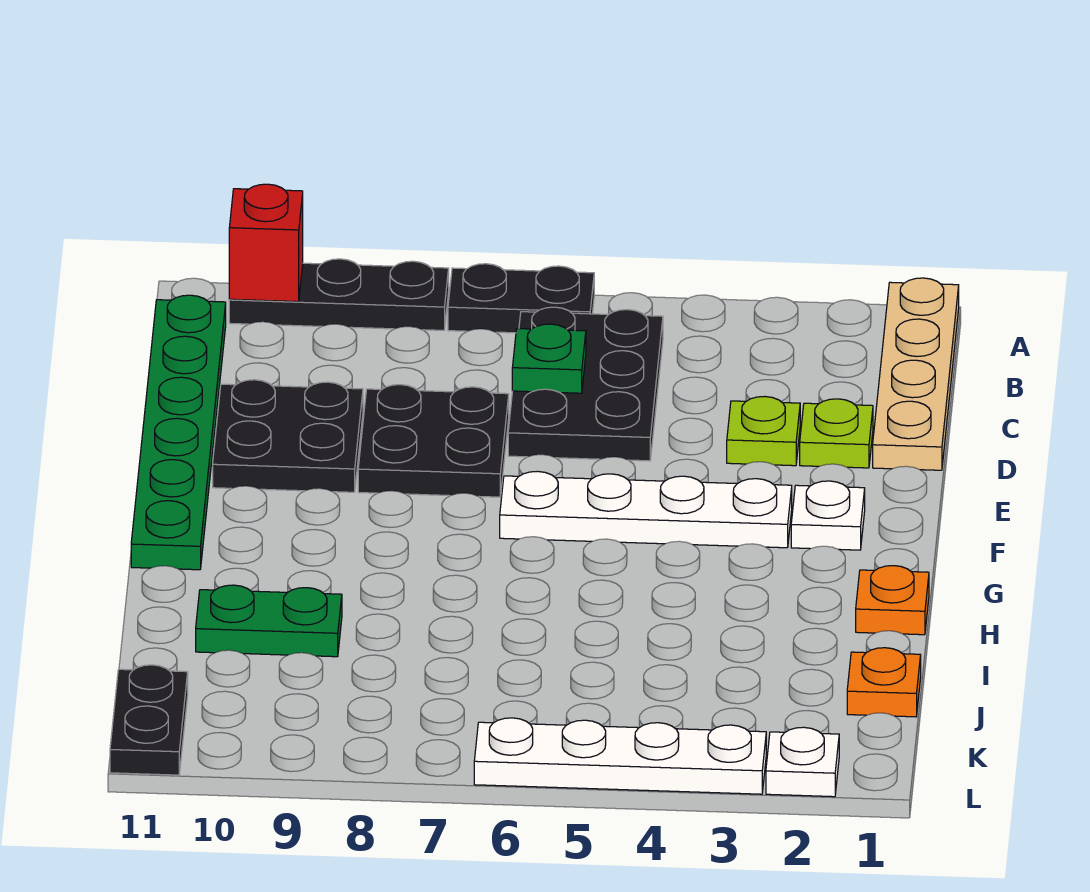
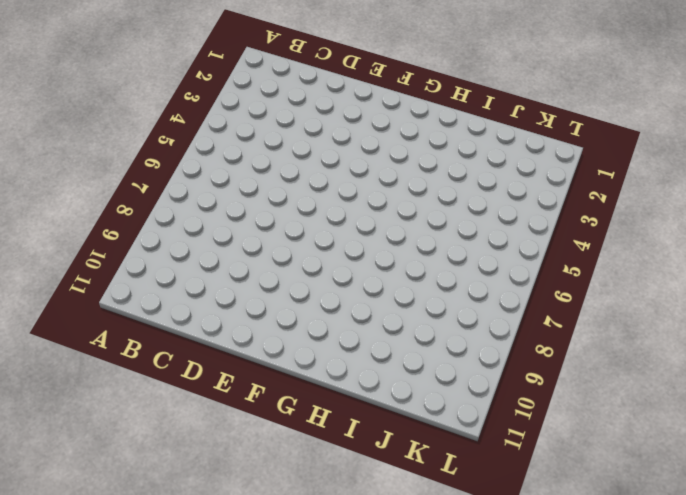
none -> tan plate A1:D1 level 1
none -> black plate A6:A7 level 1
none -> black plate A8:A10 level 1

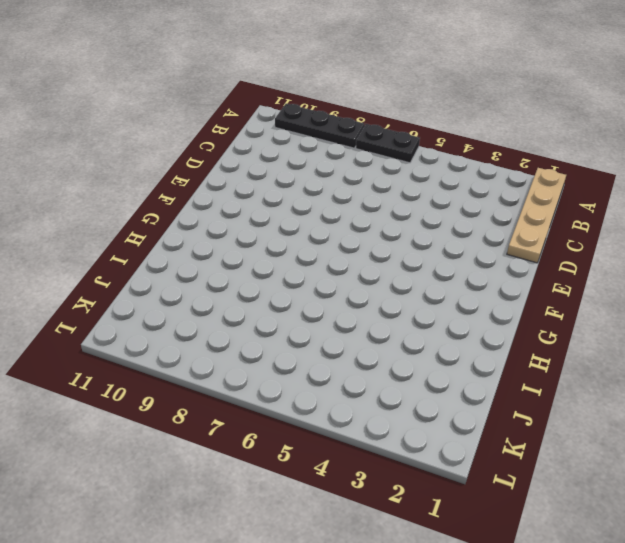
none -> black plate B5:D6 level 1
none -> green plate B11:G11 level 1
none -> lime plate D2 level 1

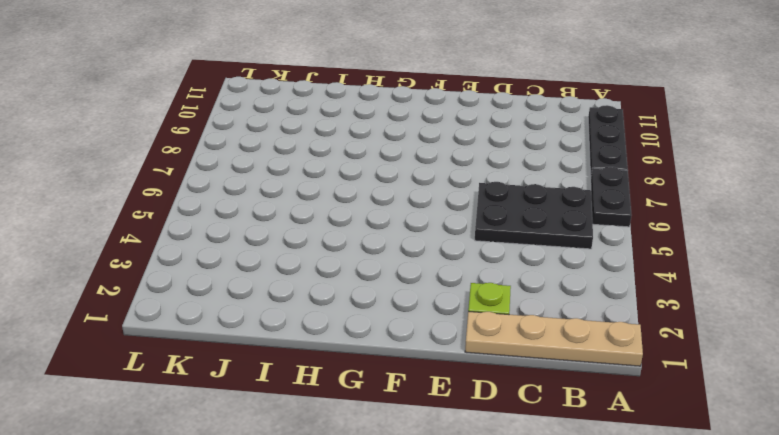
none -> green plate B11:G11 level 1
none -> lime plate D3 level 1
none -> black plate D7:E8 level 1

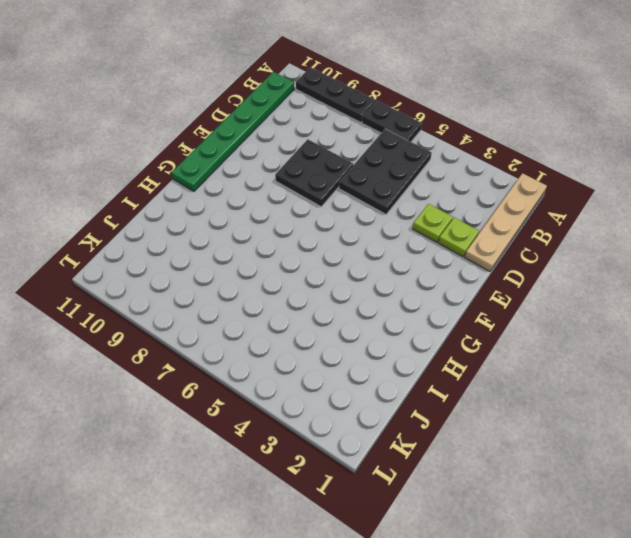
none -> black plate D9:E10 level 1
none -> white plate F2 level 1
none -> white plate F3:F6 level 1

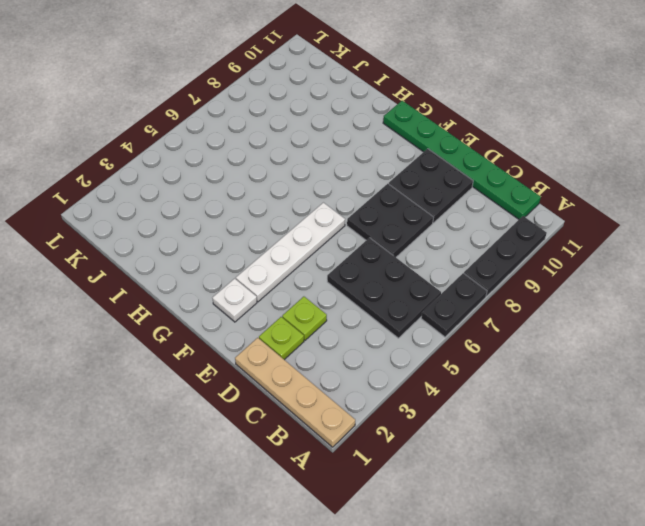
none -> orange plate H1 level 1
none -> green plate I9:I10 level 1
none -> orange plate J1 level 1

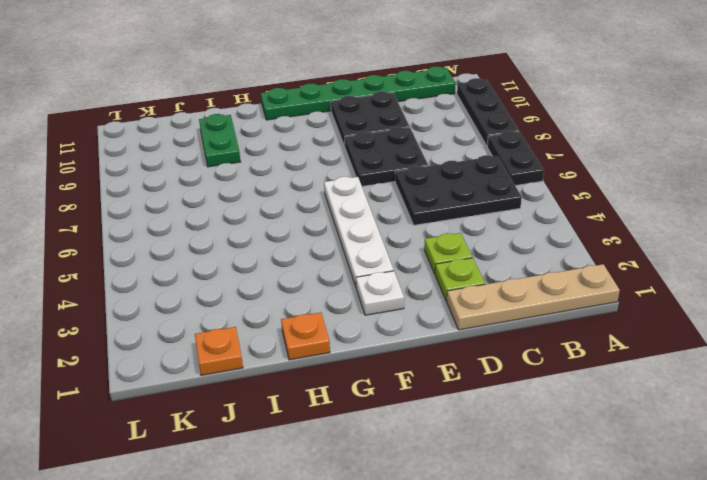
none -> black plate K11:L11 level 1
none -> white plate L2 level 1
none -> white plate L3:L6 level 1

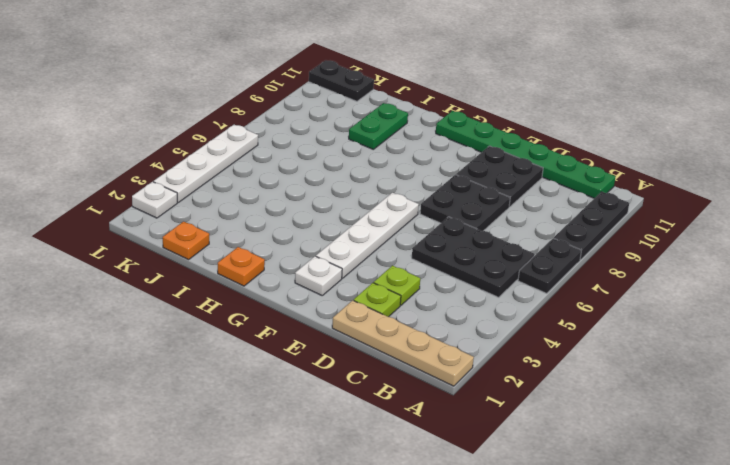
none -> red brick A10 level 2
none -> green plate C6 level 2

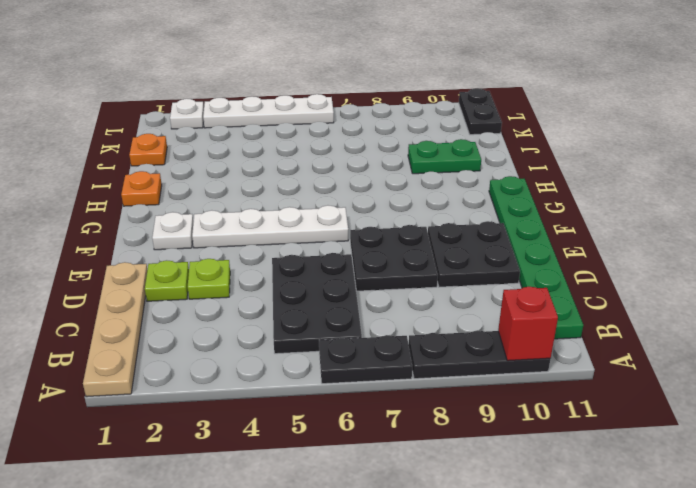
none -> green plate C6 level 2

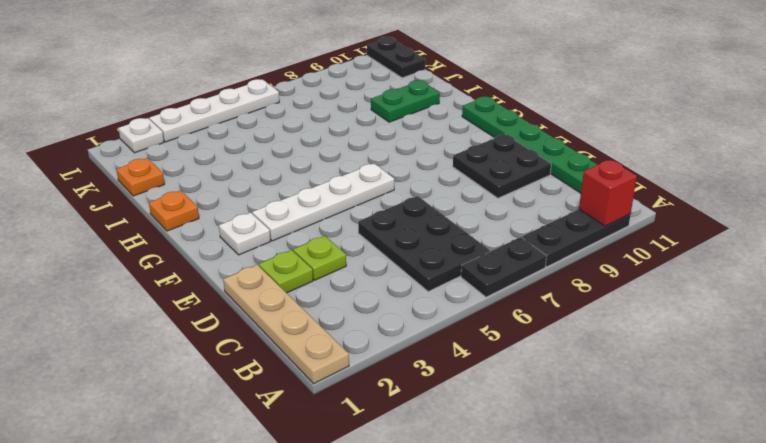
none -> black plate D7:E8 level 1
none -> green plate C6 level 2

